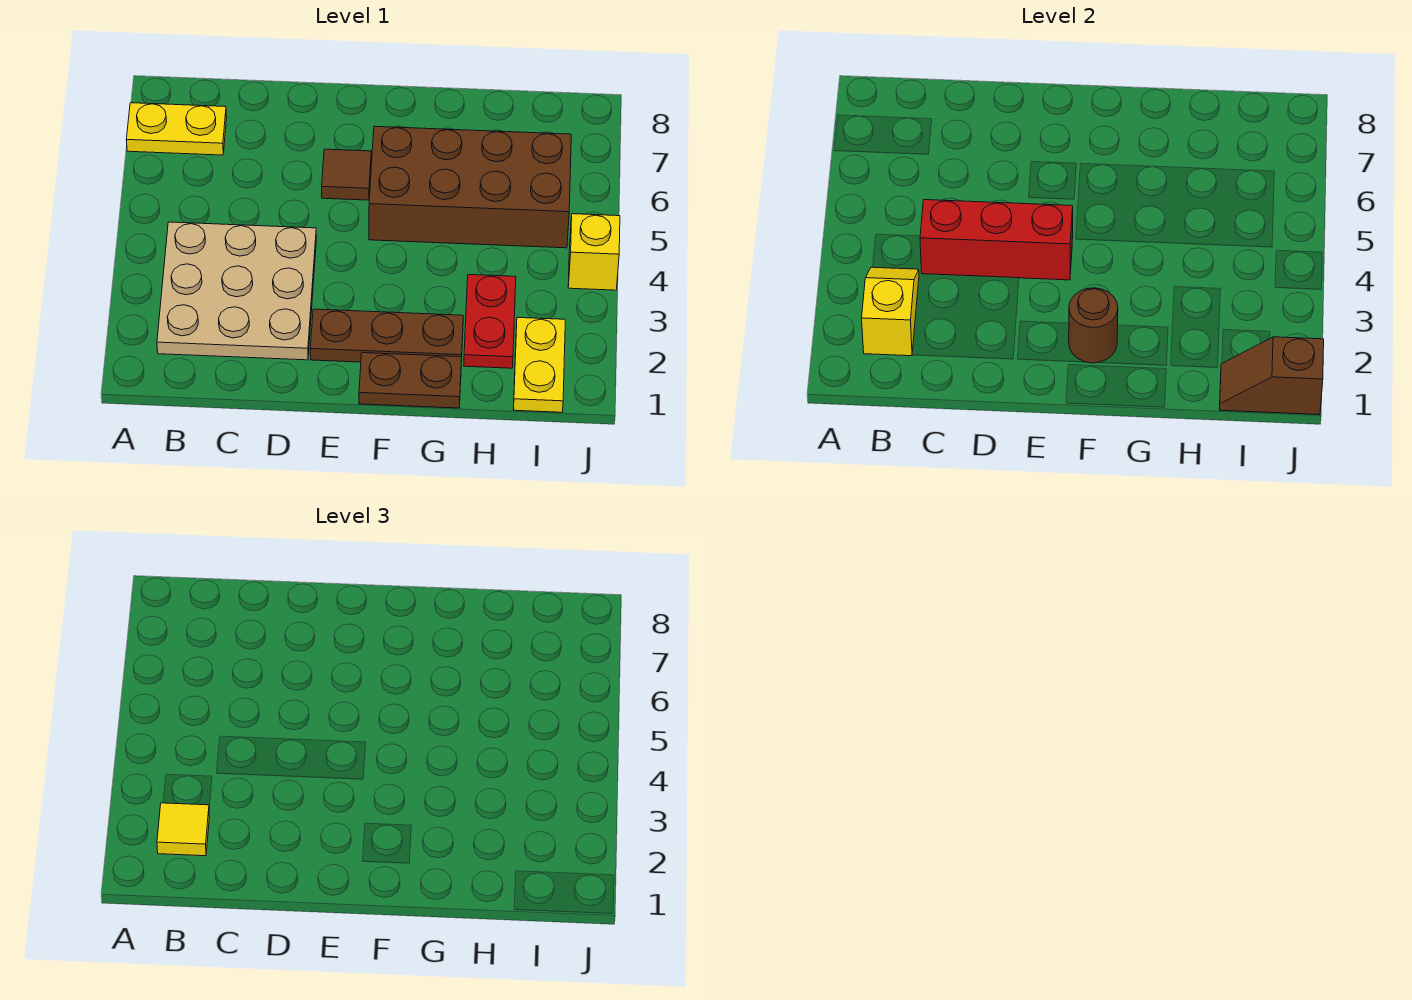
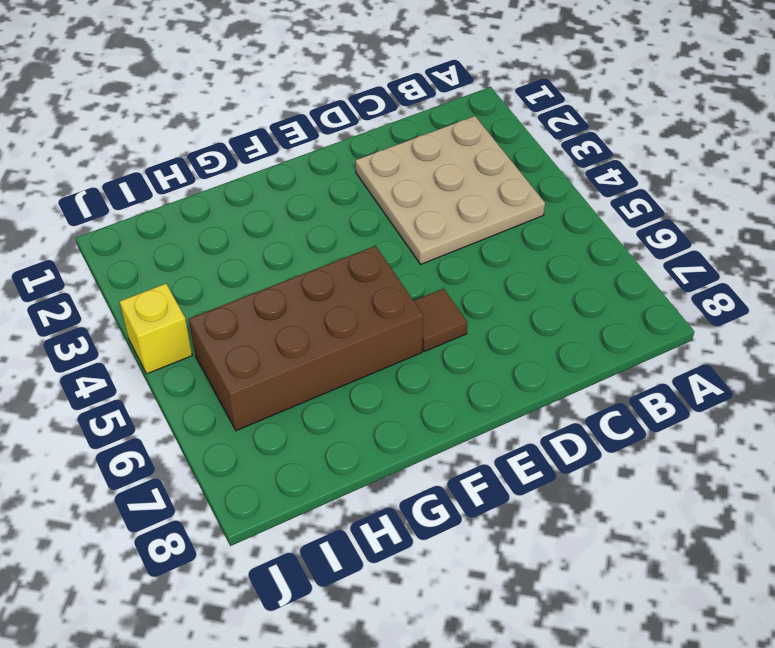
none -> yellow plate A7:B7 level 1
none -> brown plate E2:G2 level 1
none -> brown plate F1:G1 level 1

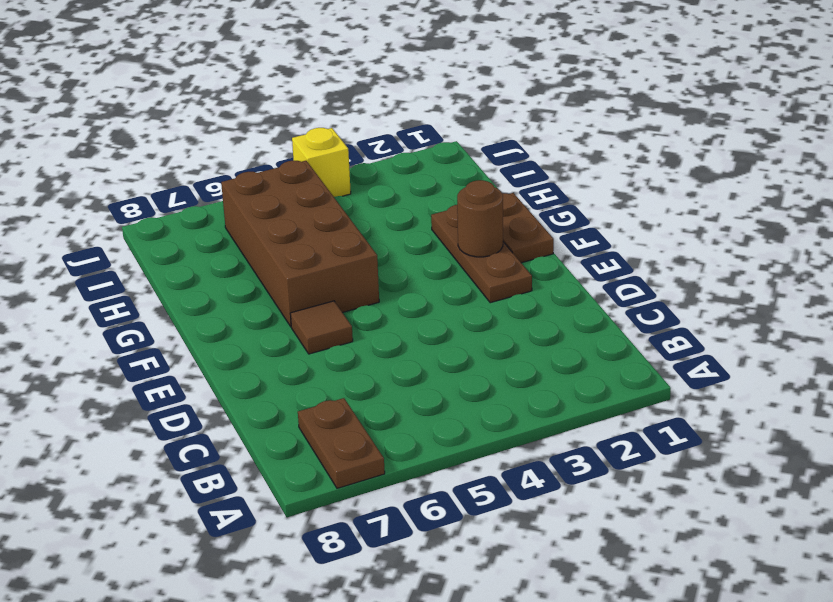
brown plate A7:B7 level 1 -> yellow plate A7:B7 level 1
none -> tan plate B2:D4 level 1
none -> red plate H2:H3 level 1
none -> yellow plate I1:I2 level 1

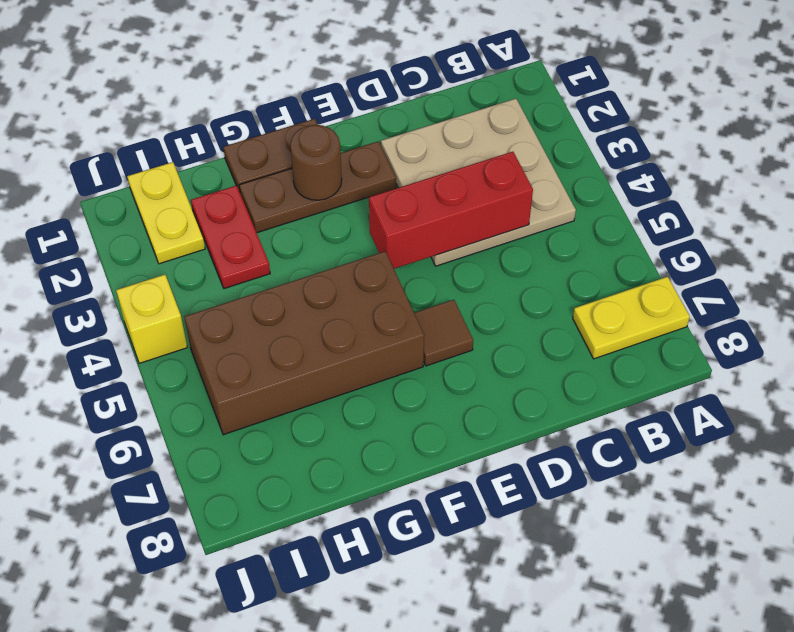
none -> yellow slope B2:B3 level 2 top 2
none -> brown slope I1:J1 level 2 top J
none -> yellow tile B2 level 3

